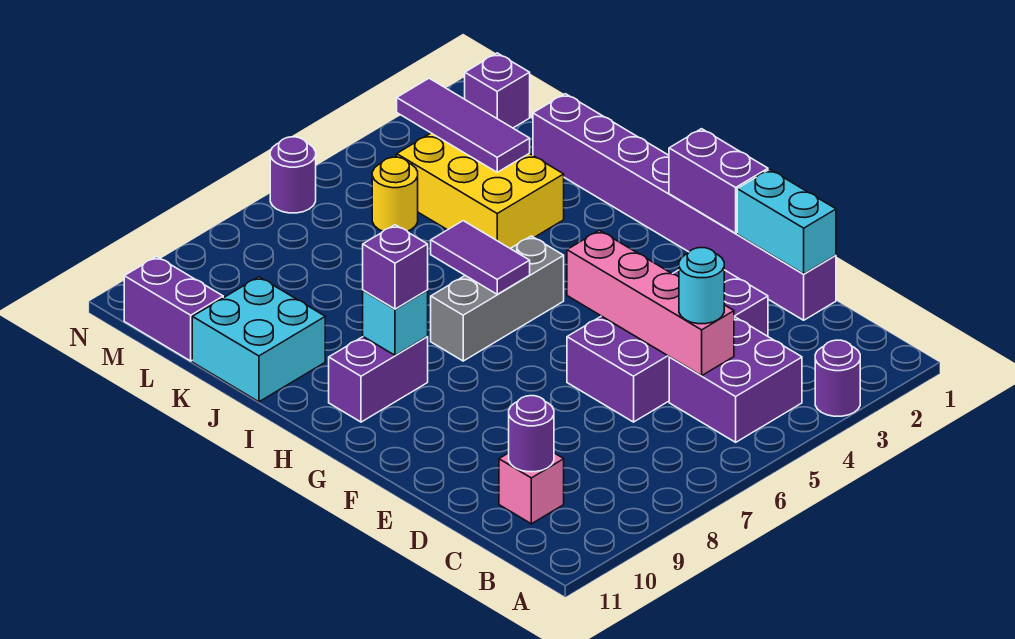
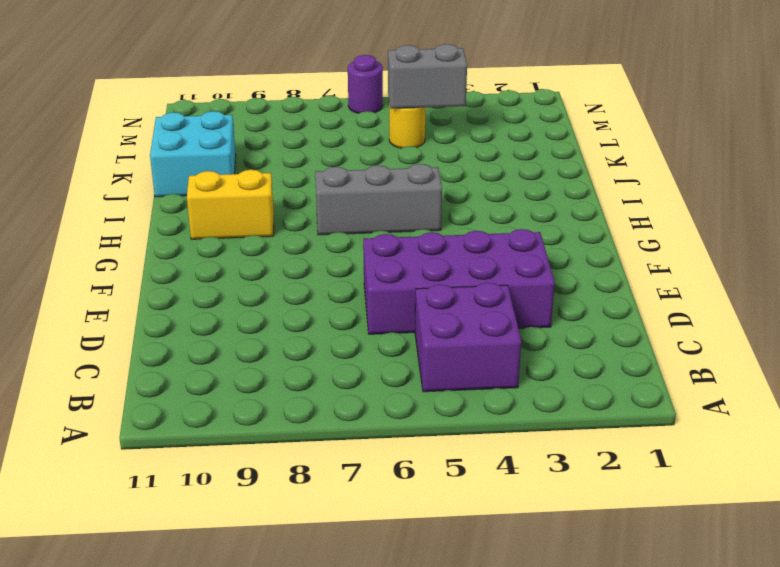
yellow brick H9:H10 level 1 -> purple brick H9:H10 level 1
grey brick L4:L5 level 2 -> none
none -> purple round brick A3 level 1
none -> pink brick C10 level 1
none -> purple brick D1:K1 level 1

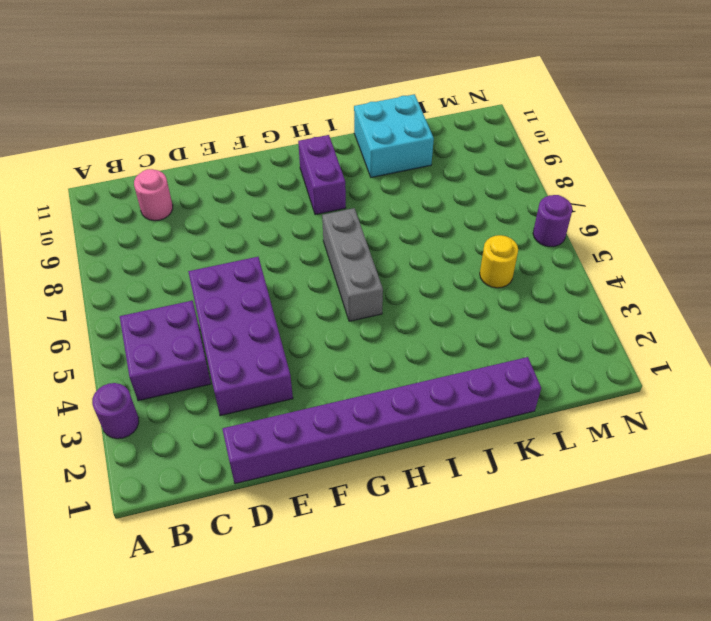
pink round brick C10 level 1 -> pink brick C10 level 1
none -> yellow brick J3:L4 level 1
none -> purple brick L11:M11 level 1
none -> purple brick M1 level 1

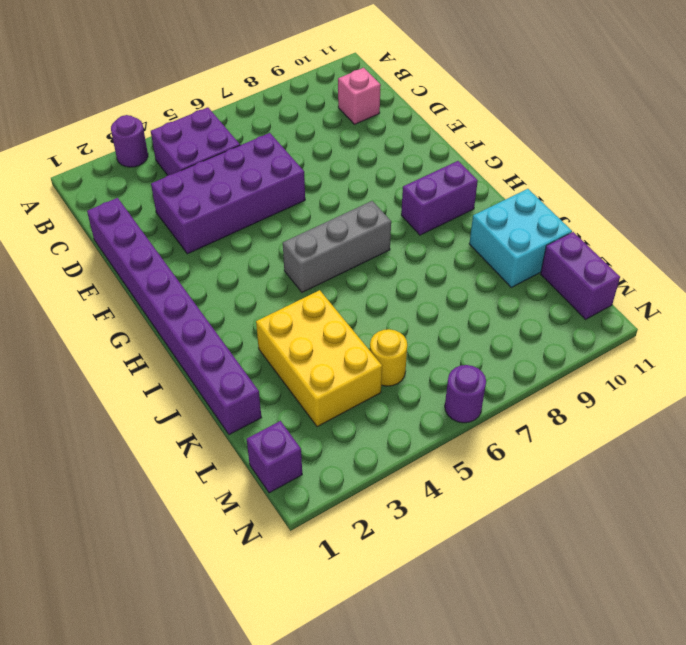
none -> pink brick C5:F5 level 2
none -> purple round brick C10 level 2
none -> cyan brick D1:E1 level 2

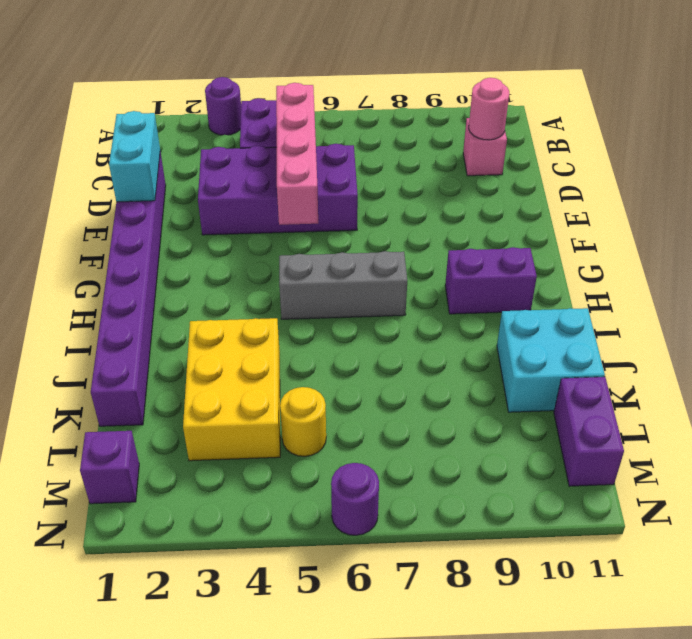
pink round brick C10 level 2 -> purple round brick C10 level 2
none -> purple brick F1:G1 level 2
none -> purple tile H6:I6 level 2
none -> cyan brick H9 level 2

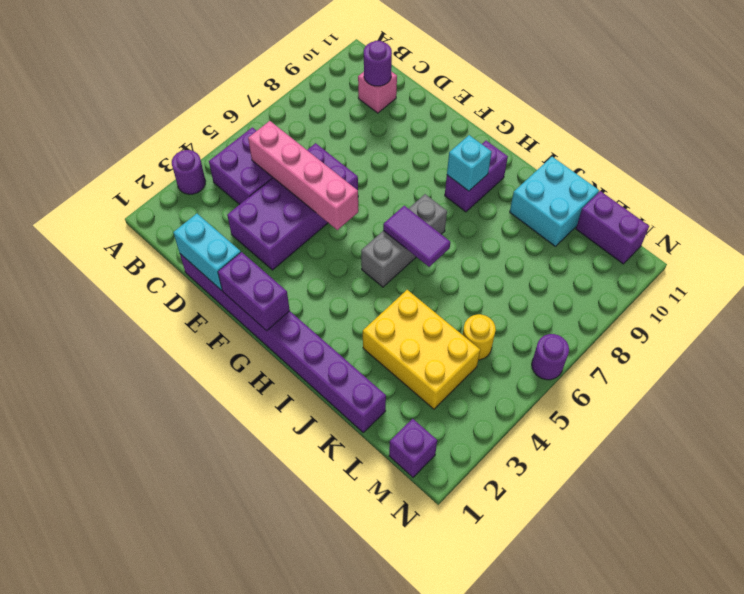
none -> purple tile K3:M3 level 2
none -> cyan round brick C5 level 3
none -> purple brick H9 level 3

